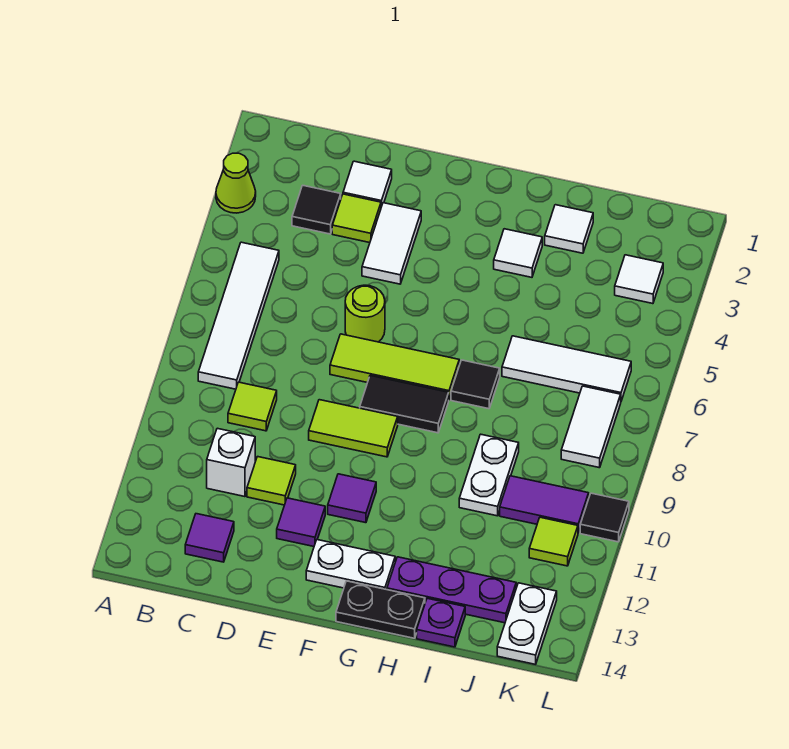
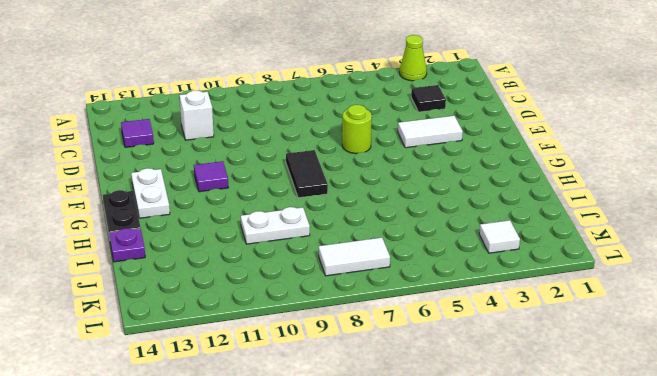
none -> white tile B5:B8 level 1
none -> lime tile C9 level 1
none -> white tile D2 level 1
none -> lime tile D3 level 1

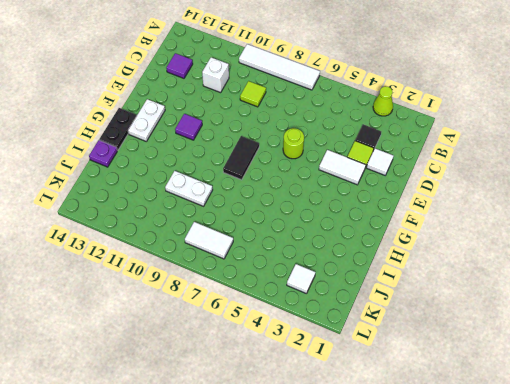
white tile A7:A10 level 1 -> white tile B5:B8 level 1
none -> lime tile D11 level 1
none -> lime tile E7:G7 level 1
none -> lime tile E9:F9 level 1
none -> purple tile E12 level 1

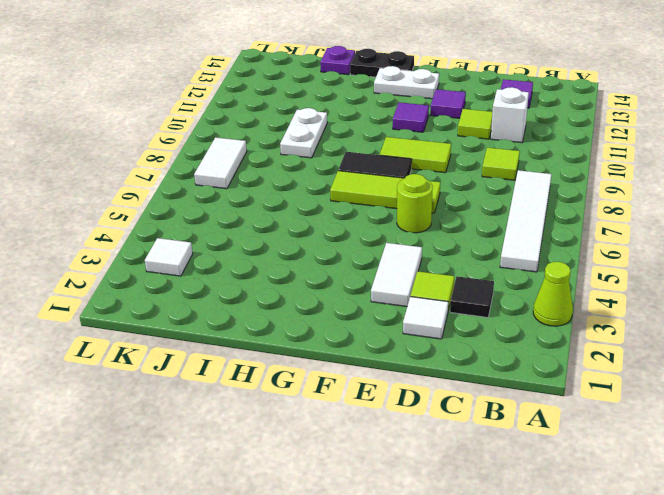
none -> white tile H3 level 1
none -> black tile H7 level 1
none -> purple plate H13:J13 level 1
none -> white tile I2 level 1

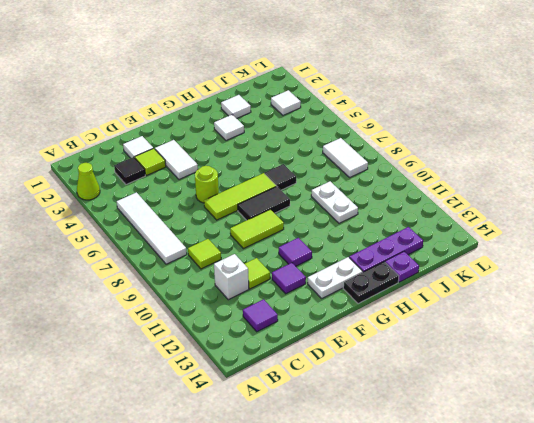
none -> white tile I6:K6 level 1
none -> purple tile J10:K10 level 1
none -> lime tile K11 level 1
none -> white plate K13:K14 level 1

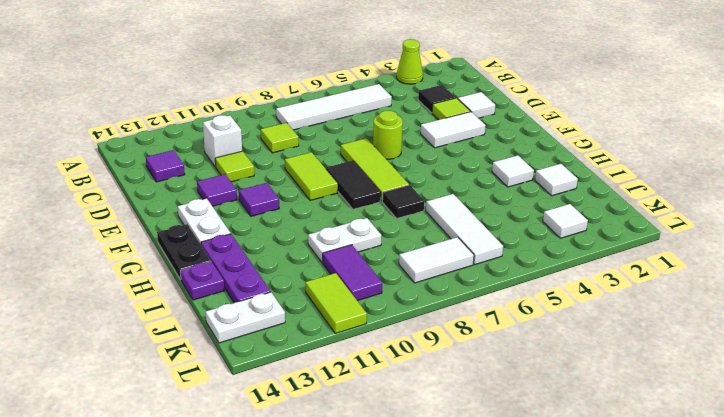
lime tile K11:L11 level 1 -> lime tile K11 level 1
none -> black tile L10 level 1

